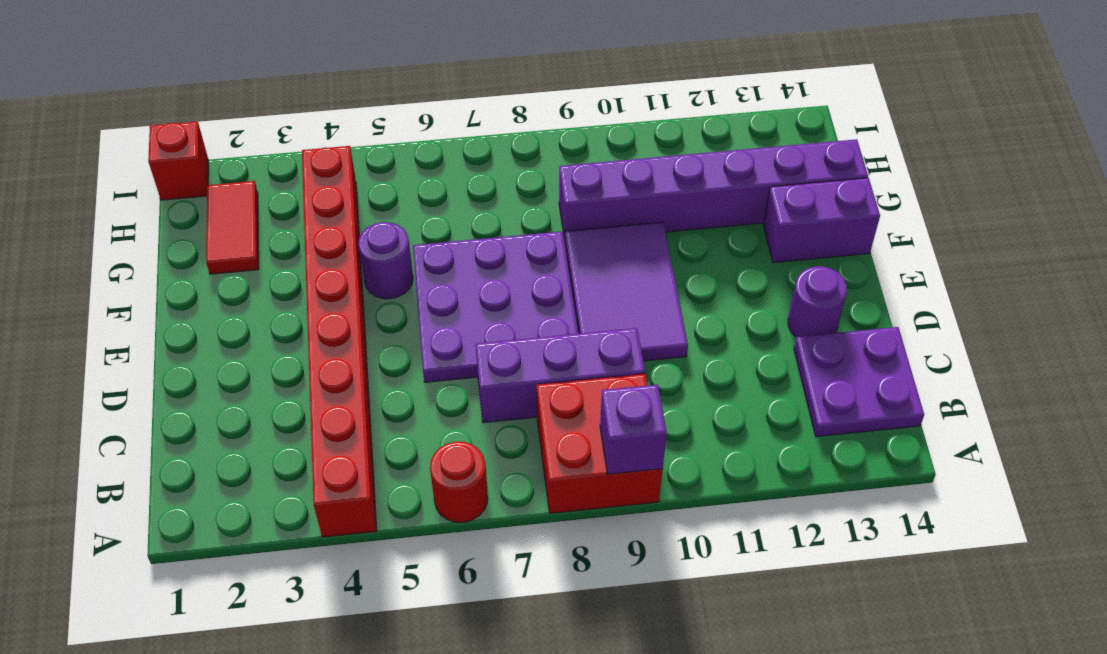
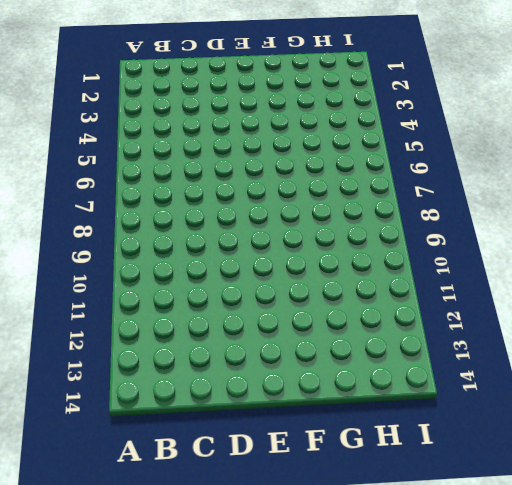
none -> red brick A4:H4 level 1
none -> red round brick A6 level 1
none -> red brick A8:B9 level 1

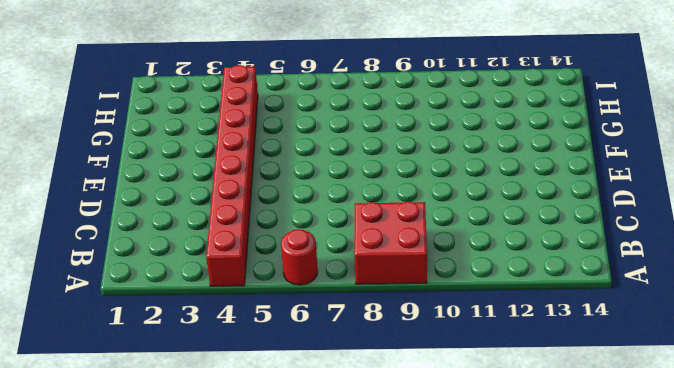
none -> purple plate B13:C14 level 1
none -> purple brick C7:C9 level 1
none -> purple plate D6:F8 level 1

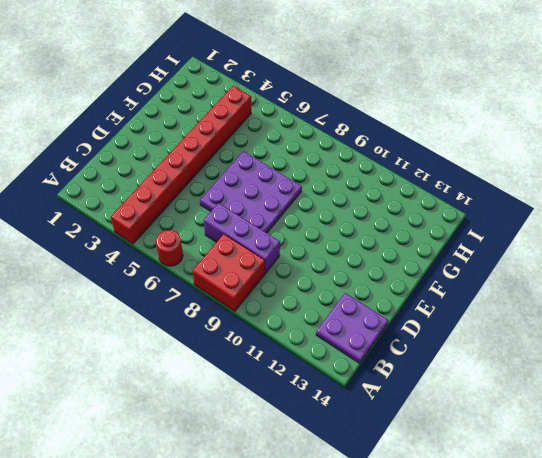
none -> purple tile D9:F10 level 1
none -> purple round brick D13 level 1
none -> purple round brick F5 level 1

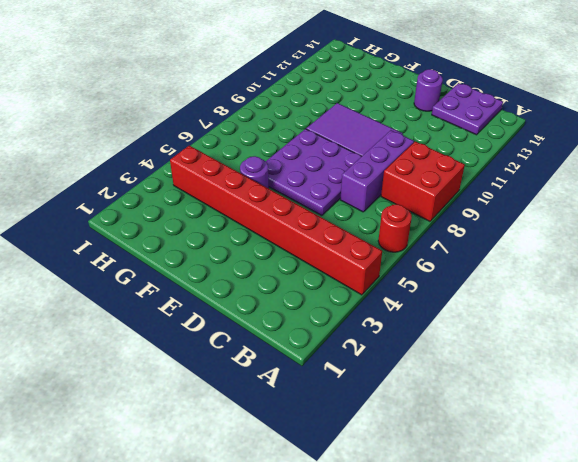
none -> purple brick F13:F14 level 1
none -> red tile G2:H2 level 1
none -> purple brick G9:G14 level 1

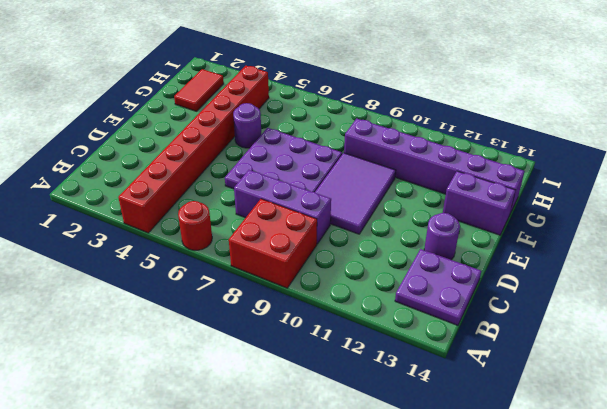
none -> red brick I1 level 1
none -> purple brick A9 level 2

